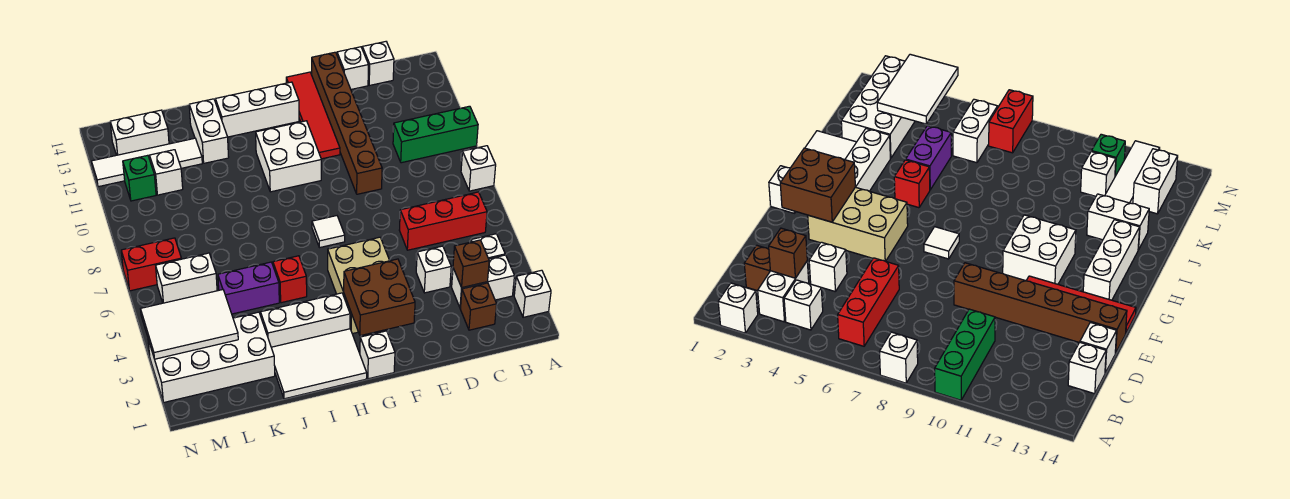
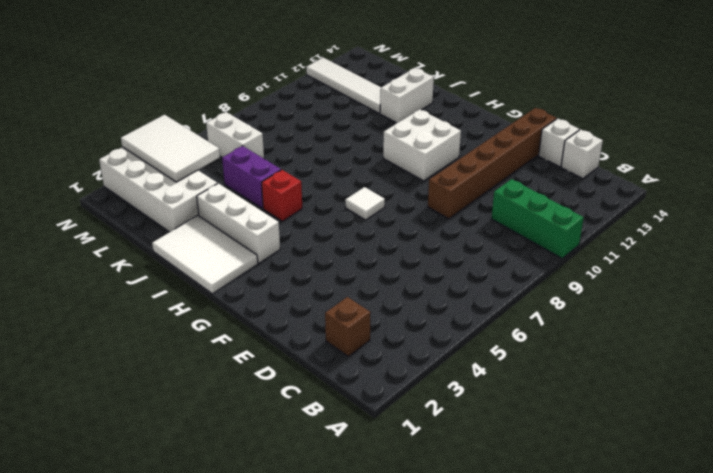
none -> white brick A2 level 1
none -> white brick A8 level 1
none -> white brick B3:C3 level 1
none -> white brick B4 level 1

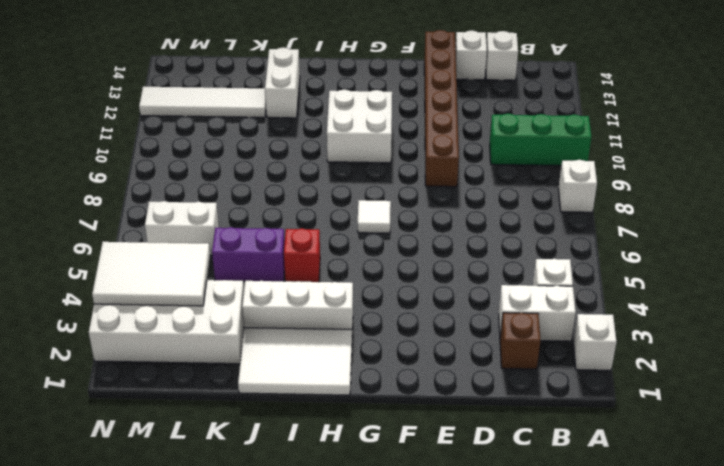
none -> red brick B6:D6 level 1
none -> white brick D4 level 1
none -> tan brick F3:G5 level 1
none -> red tile F11:F14 level 1

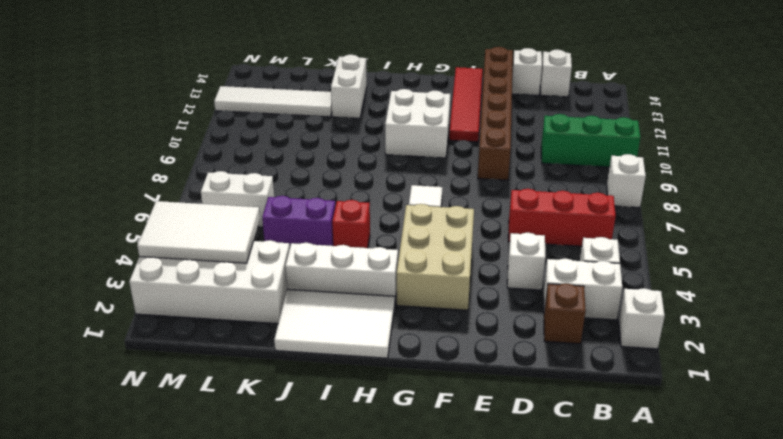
none -> white brick G1 level 1
none -> white brick G13:I13 level 1
none -> white brick L11 level 1
none -> white brick L13:M13 level 1

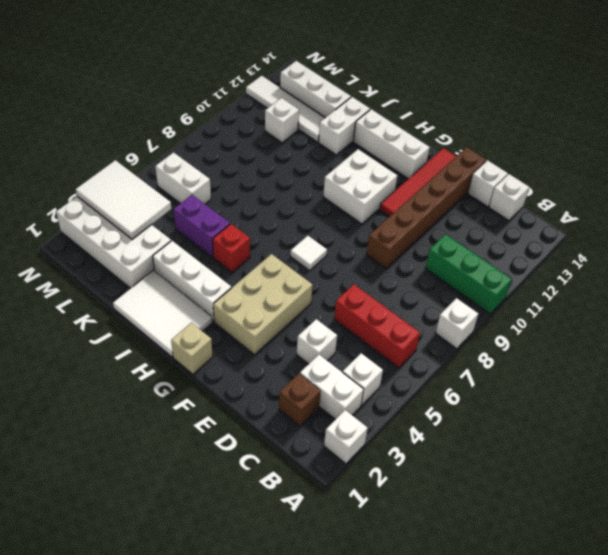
tan brick G1 level 1 -> white brick G1 level 1
white brick K13:M13 level 1 -> white brick L13:M13 level 1
none -> red brick M7:N7 level 1
none -> green brick M11 level 1
none -> brown brick C3 level 2
none -> brown brick F2:G3 level 2

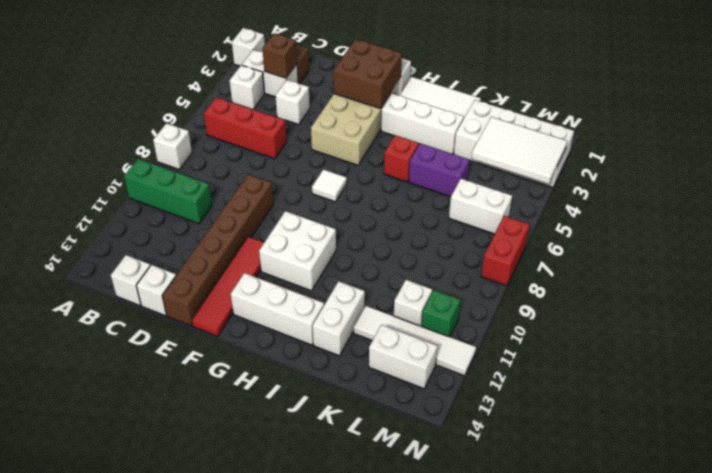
red brick N7:N8 level 1 -> red brick M7:N7 level 1

